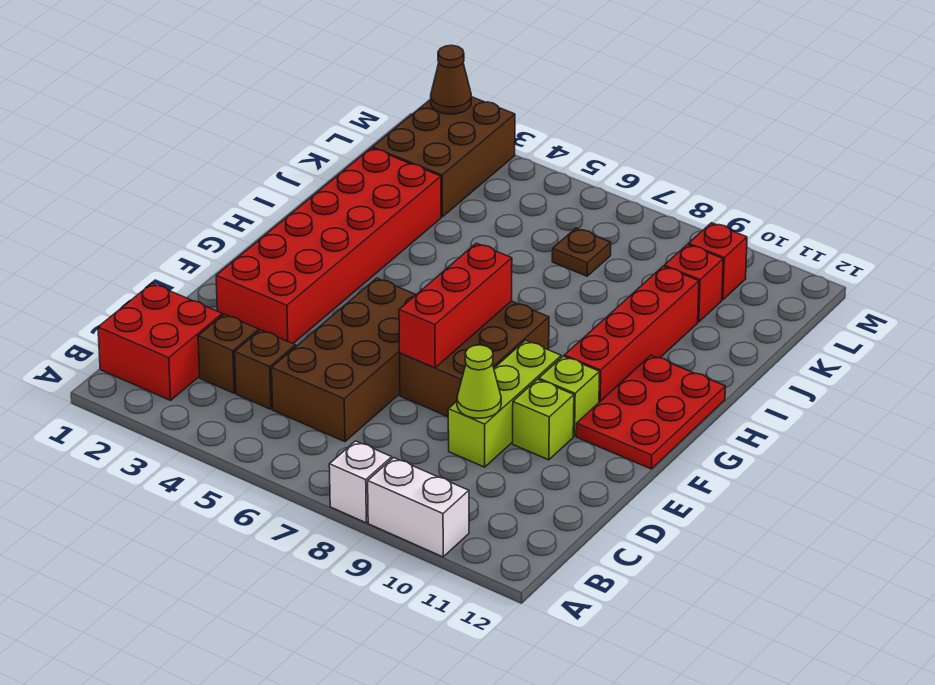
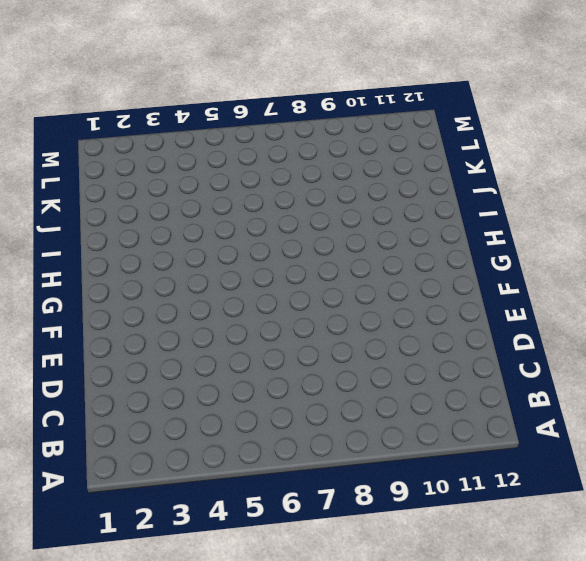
none -> white brick A8 level 1
none -> white brick A9:A10 level 1
none -> red brick B1:C2 level 1

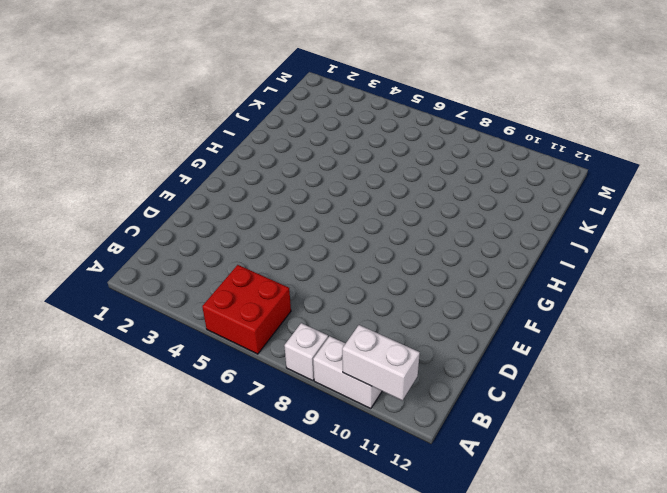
red brick A5:B6 level 1 -> red brick B1:C2 level 1
white brick A10:A11 level 2 -> none
none -> brown brick C3 level 1
none -> brown brick C4 level 1
none -> brown brick C5:F6 level 1

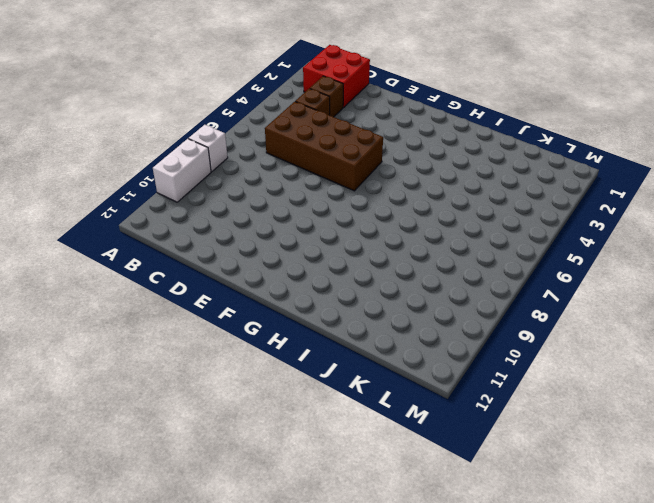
none -> lime brick D9:F9 level 1
none -> red brick E2:J3 level 1
none -> brown brick E7:G8 level 1

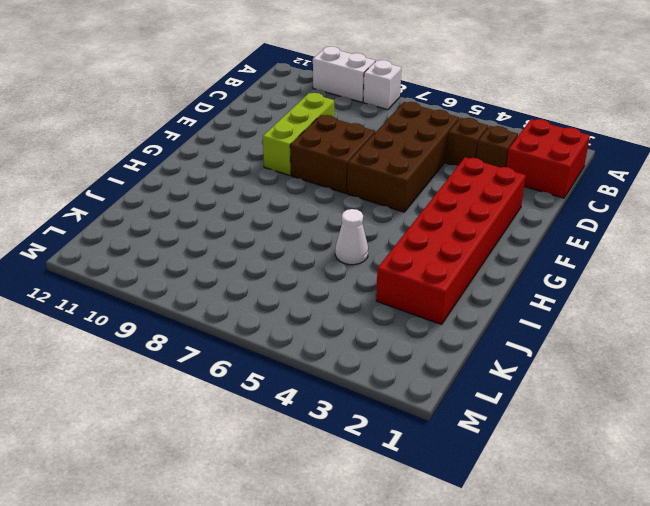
brown brick E7:F8 level 1 -> brown brick E7:G8 level 1
white cone I5 level 1 -> none
none -> lime brick E10 level 1
none -> lime brick F10 level 1
none -> red plate F11:H12 level 1

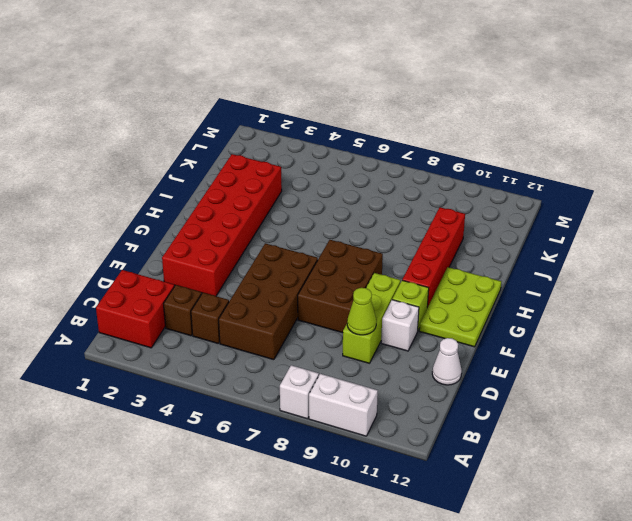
white cone D12 level 1 -> none
white brick E10 level 1 -> lime brick E10 level 1
lime plate F11:H12 level 1 -> red plate F11:H12 level 1
none -> brown brick K2:M3 level 1
none -> brown plate K7 level 1
none -> red brick K10 level 1

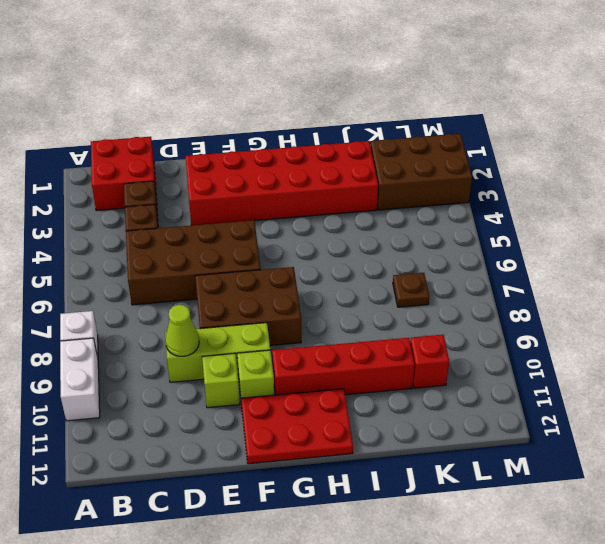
none -> red brick L10 level 1
none -> red brick E7:G7 level 2
none -> brown cone M2 level 2

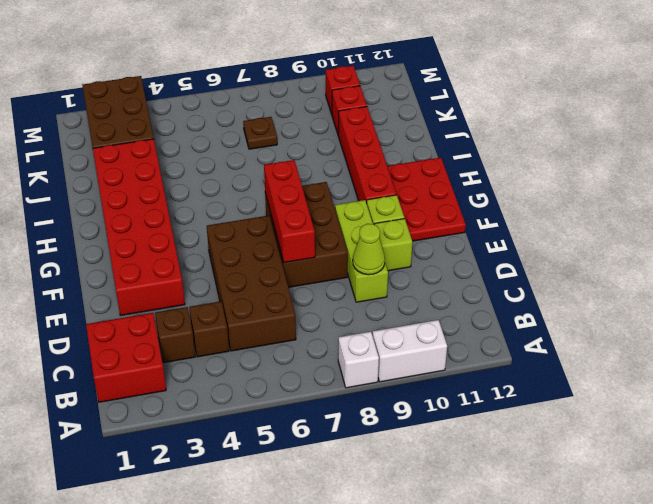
none -> brown cone M2 level 2

